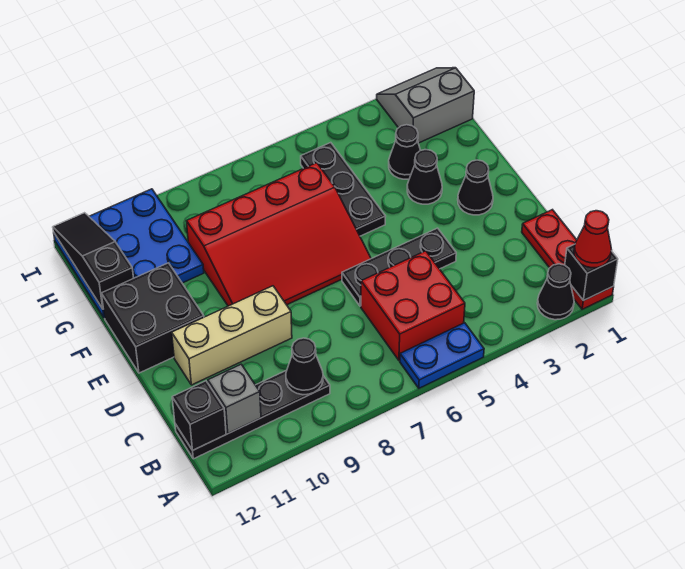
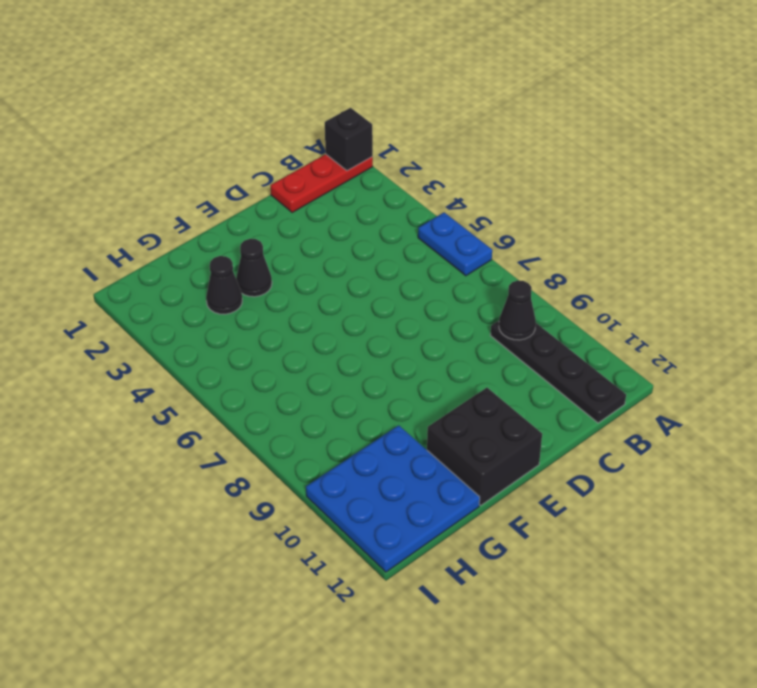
none -> black cone A2 level 1
none -> red brick B5:C6 level 1
none -> black plate D4:D6 level 1

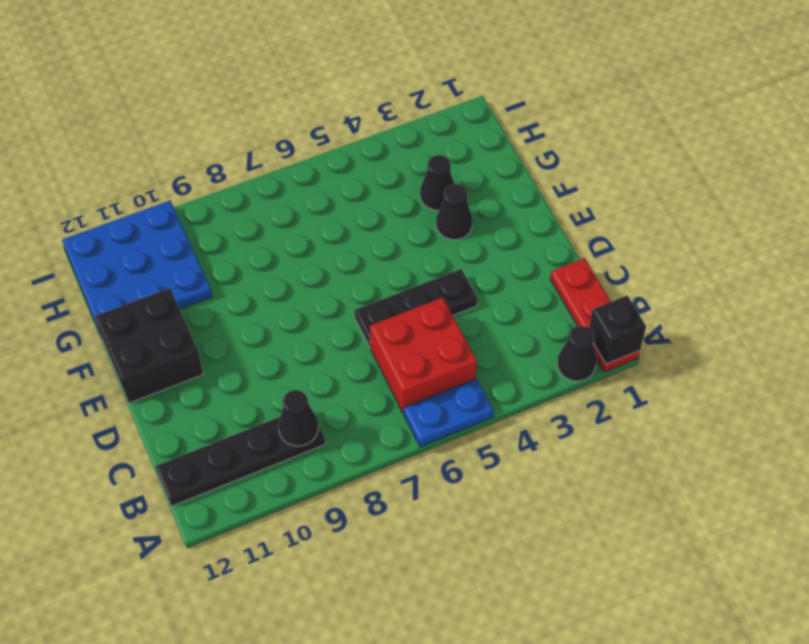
none -> tan brick D9:D11 level 1
none -> black cone E2 level 1
none -> red slope E6:G9 level 1 top G

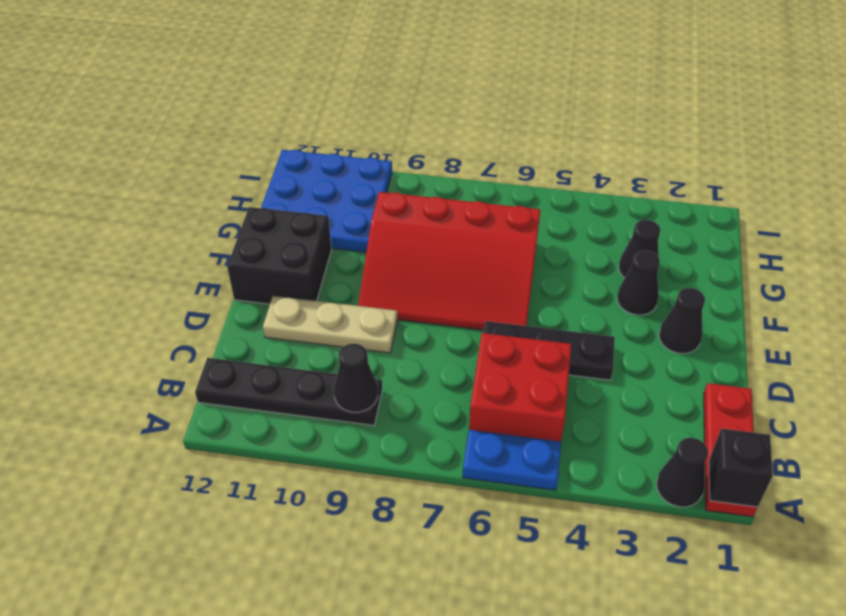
tan plate D9:D11 level 1 -> tan brick D9:D11 level 1
none -> black plate F5:H5 level 1
none -> grey slope H1:I2 level 1 top H
none -> grey brick B11 level 2

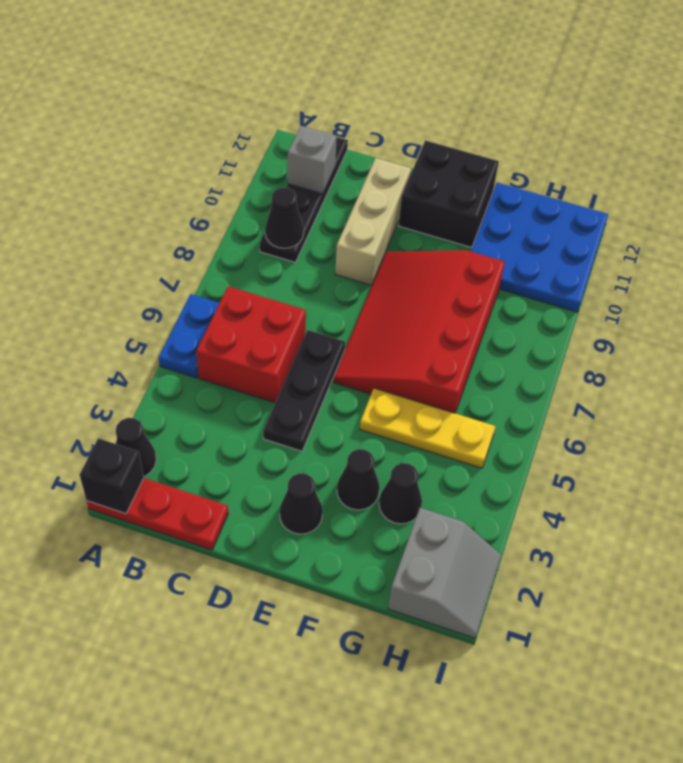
yellow plate F5:H5 level 1 -> black plate F5:H5 level 1
none -> black brick B12 level 2
none -> black slope G12:I12 level 2 top G
none -> red cone A1 level 3

